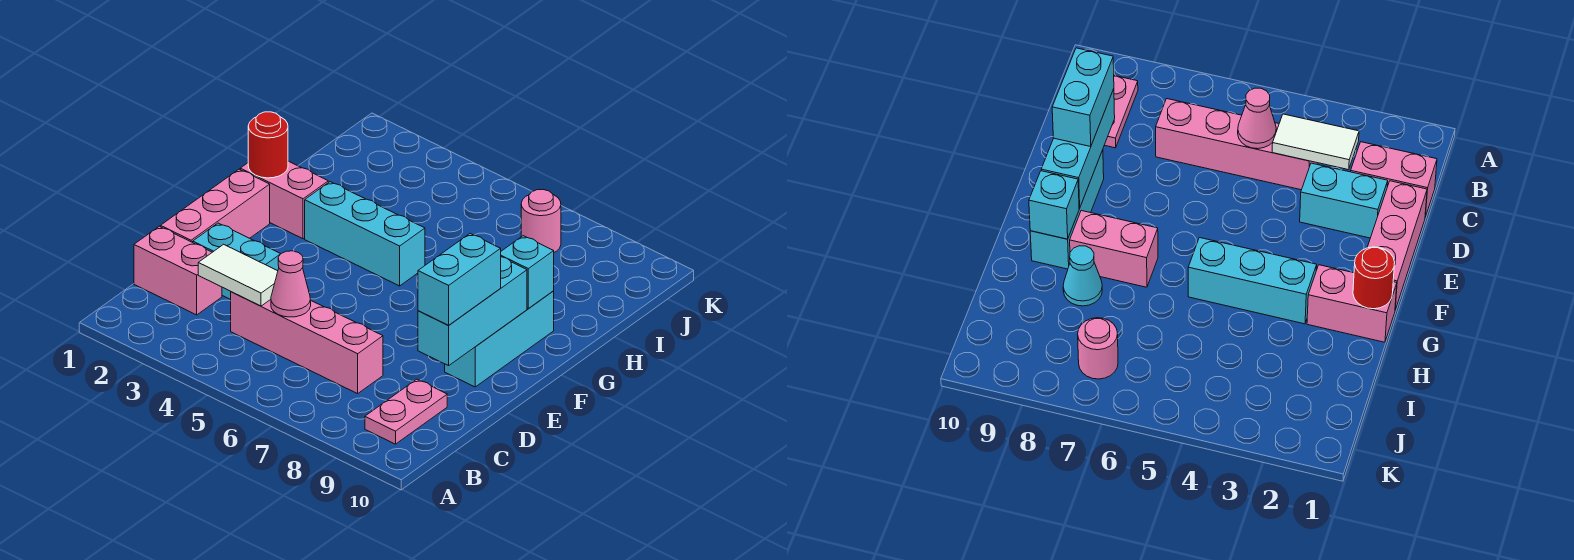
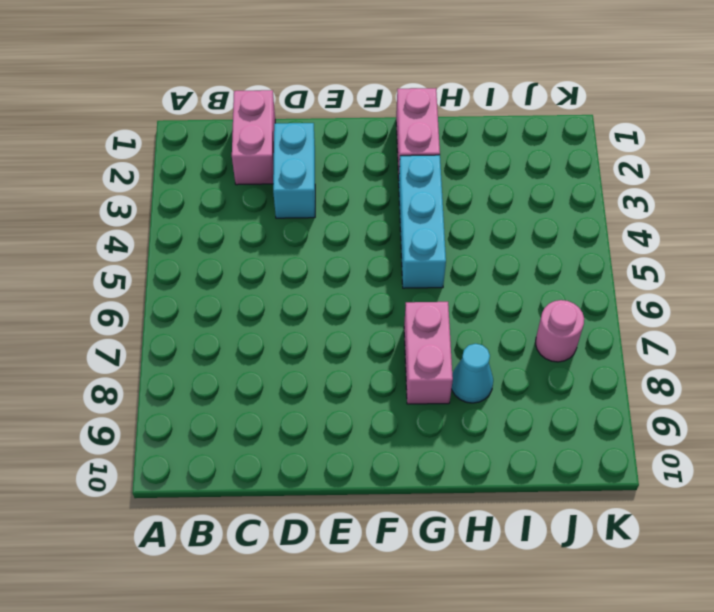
none -> pink plate B9:C9 level 1
none -> pink brick C4:C7 level 1
none -> pink brick D1:F1 level 1

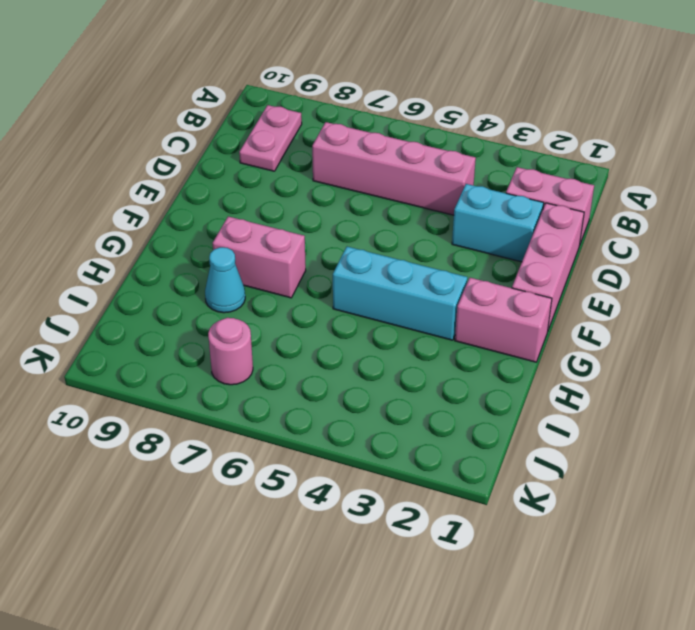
none -> cyan brick E9:G9 level 1
none -> white tile C3:C4 level 2
none -> pink cone C5 level 2

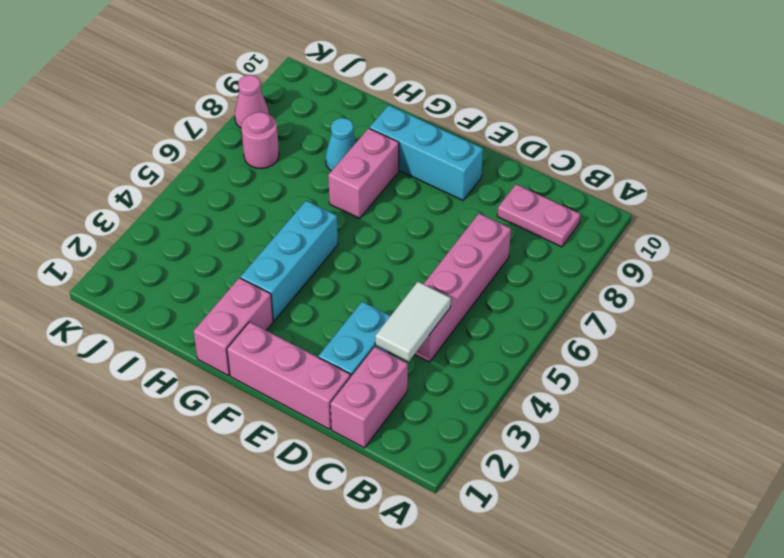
pink cone K8 level 1 -> pink cone C5 level 2
none -> cyan brick D9:F9 level 2
none -> red round brick G1 level 2
none -> cyan brick G9 level 2

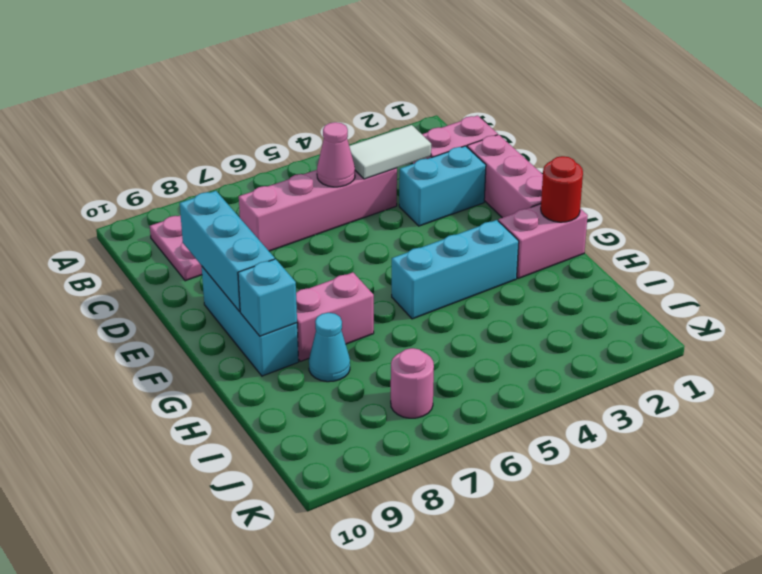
none -> cyan brick D9:E9 level 3

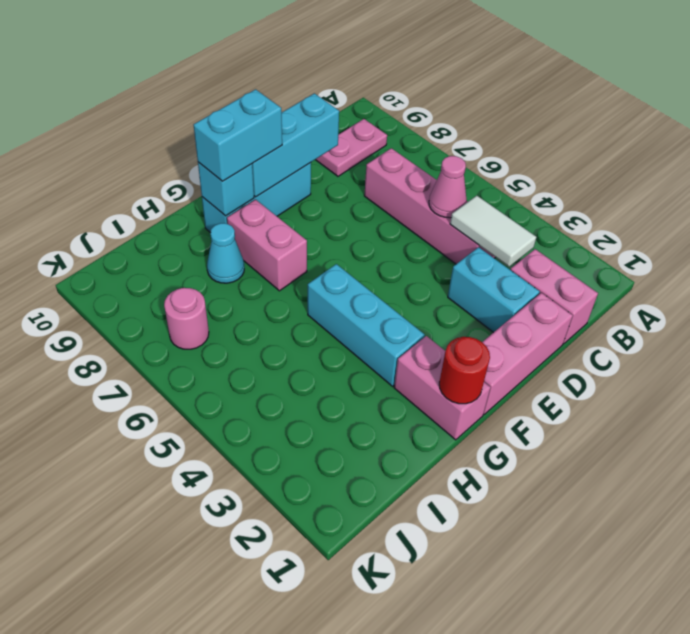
cyan brick F9:G9 level 3 -> cyan brick D9:E9 level 3

